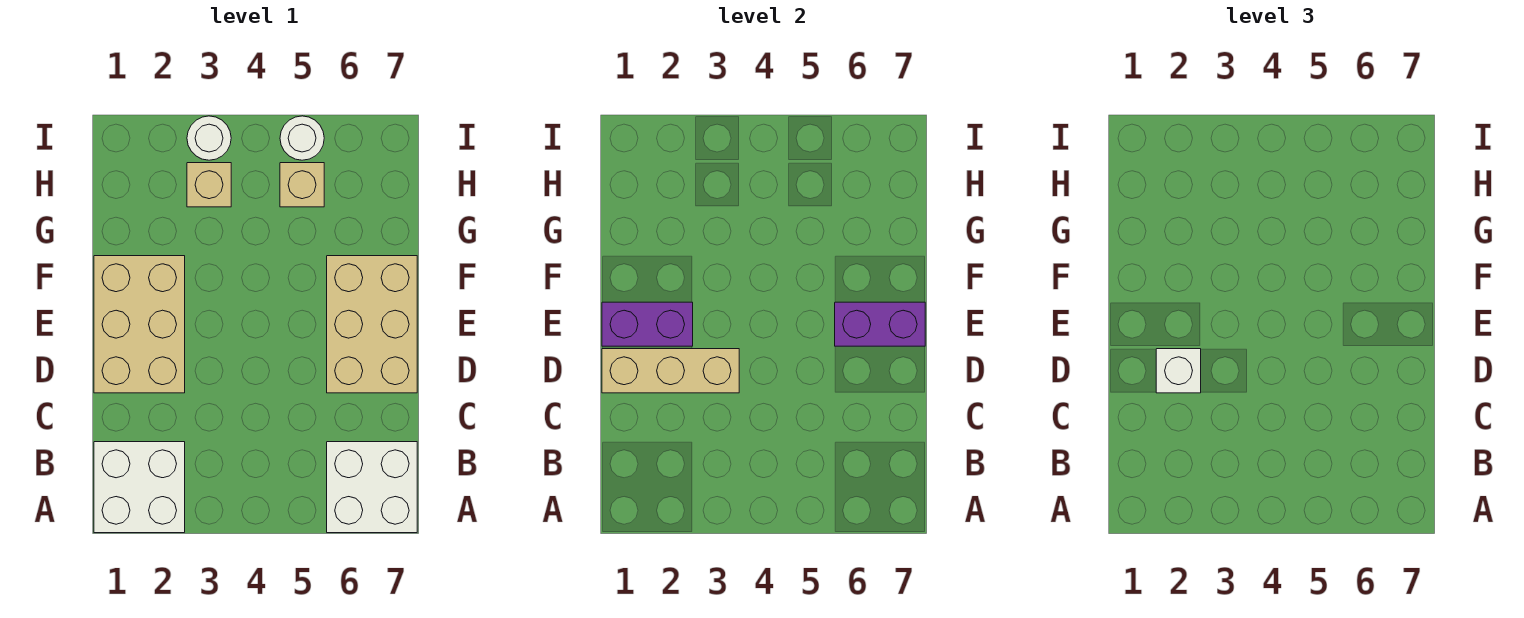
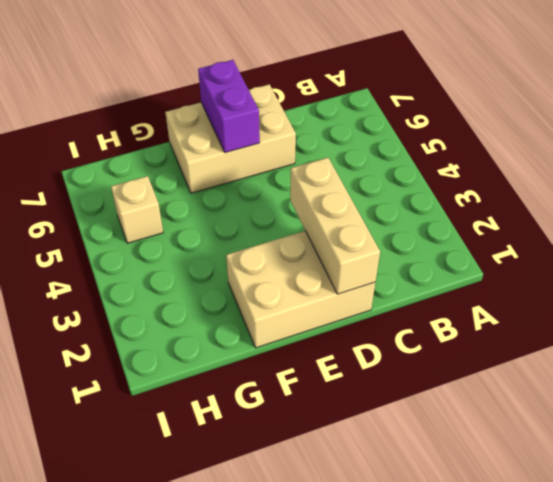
none -> white brick A1:B2 level 1
none -> white brick A6:B7 level 1
none -> tan brick H3 level 1

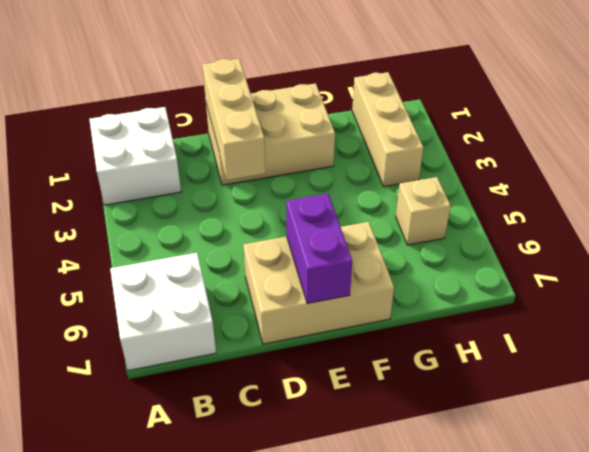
tan brick H1:H3 level 1 -> tan brick H3 level 1
none -> white round brick I3 level 1
none -> white round brick I5 level 1
none -> purple brick E1:E2 level 2

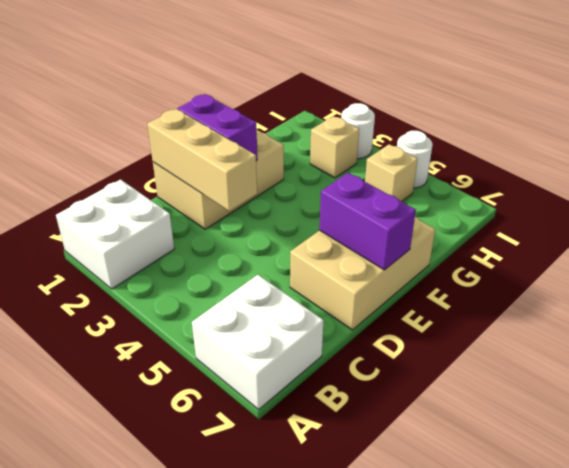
none -> white brick D2 level 3

